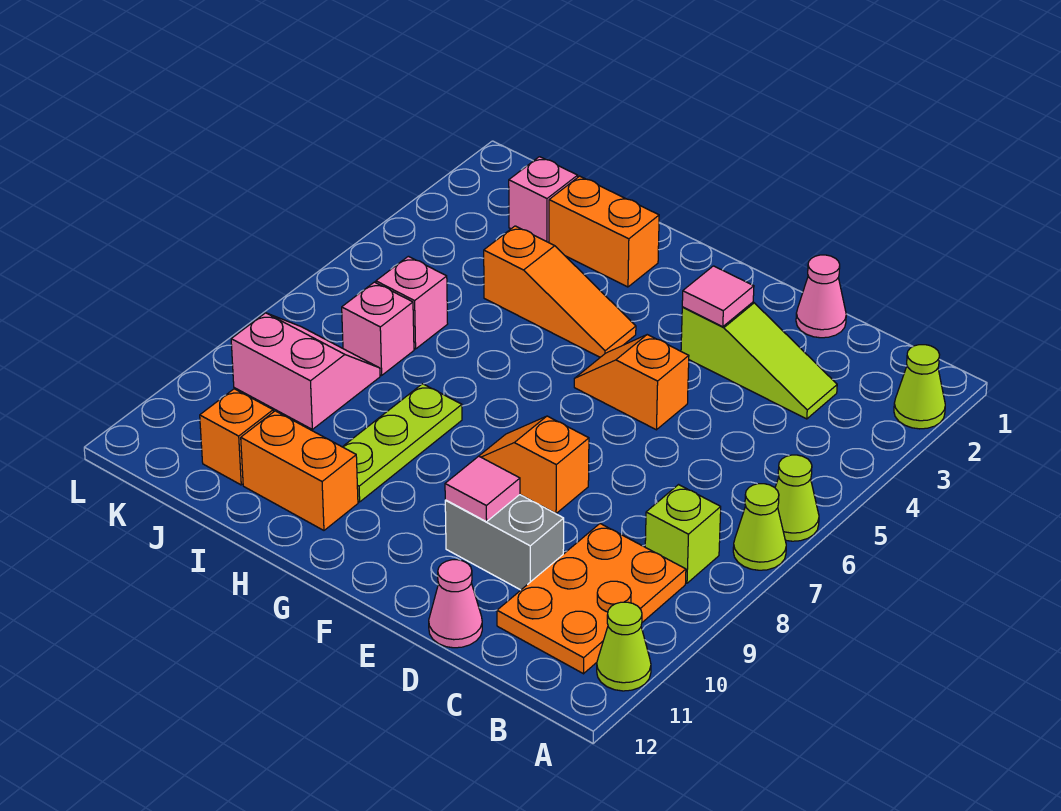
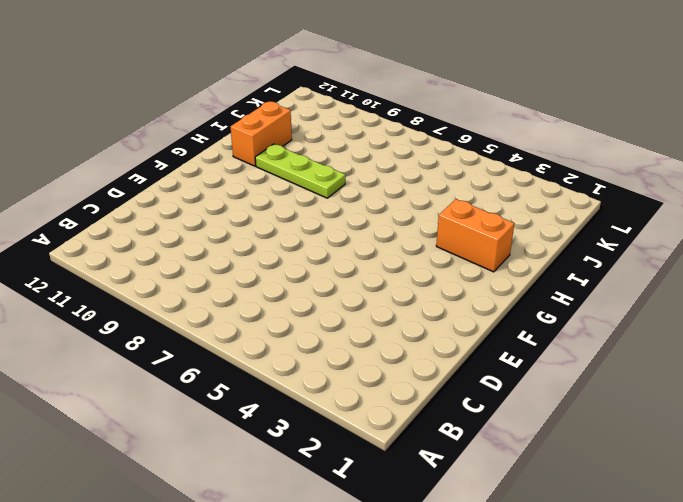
orange brick H2:H3 level 1 -> orange brick H2:I2 level 1
none -> lime cone A2 level 1
none -> lime cone A6 level 1
none -> lime cone A7 level 1

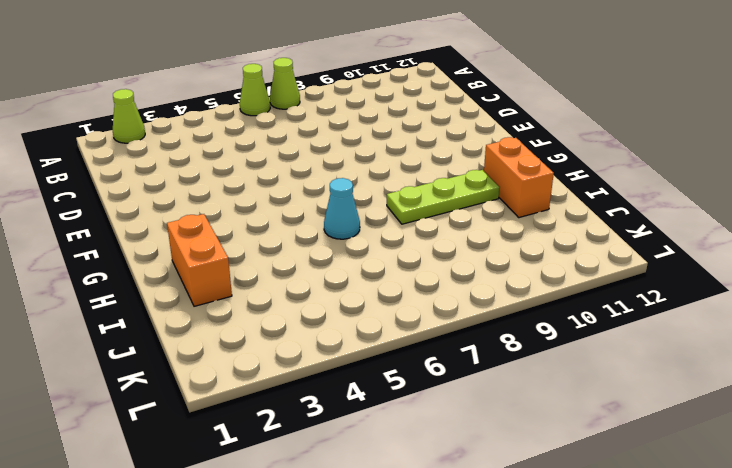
cyan cone H6 level 1 -> none
none -> lime cone A11 level 1
none -> lime brick B8 level 1
none -> orange plate B9:C11 level 1

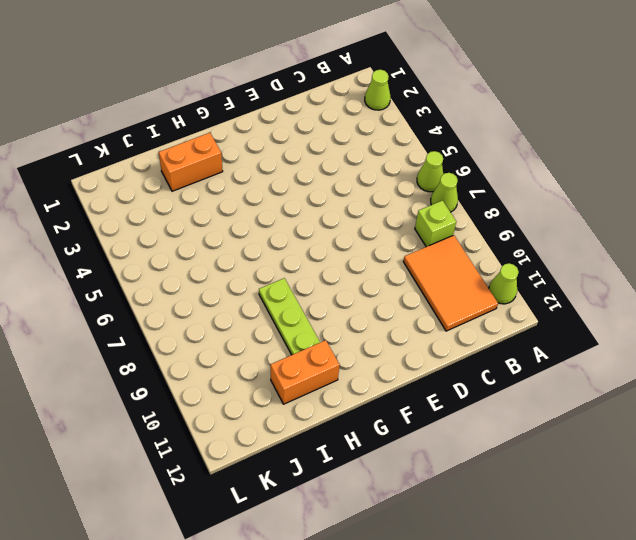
orange tile B9:C11 level 1 -> orange plate B9:C11 level 1
none -> lime slope C3:E3 level 1 top E
none -> pink cone D1 level 1
none -> grey brick D10:E10 level 1

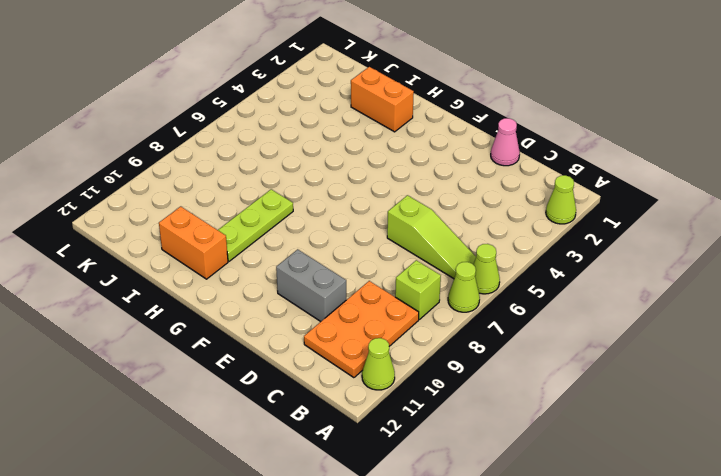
lime slope B6:D6 level 1 top D -> lime slope C3:E3 level 1 top E
none -> pink cone D12 level 1
none -> orange slope E5:F5 level 1 top E
none -> orange slope E8:F8 level 1 top E

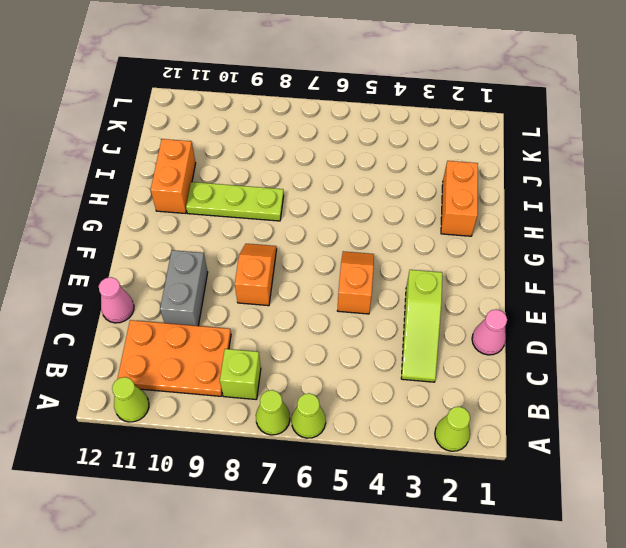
none -> orange slope G4:I4 level 1 top I
none -> pink brick J2 level 1
none -> pink brick J6 level 1

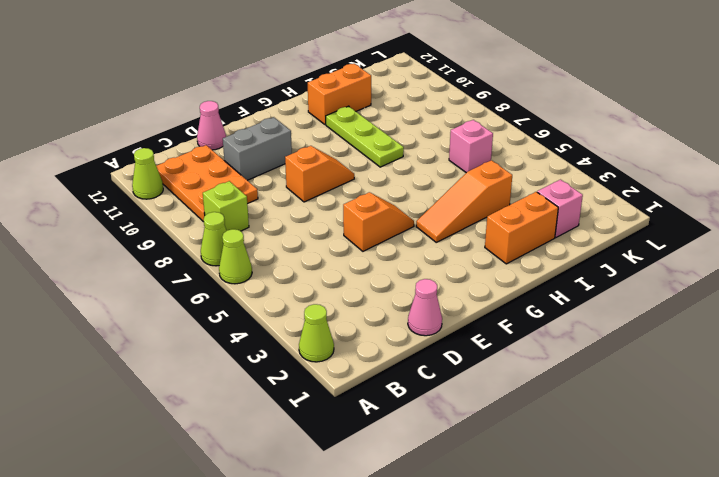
none -> lime slope C3:E3 level 1 top E
none -> pink brick J7 level 1
none -> pink slope J8:K9 level 1 top 9

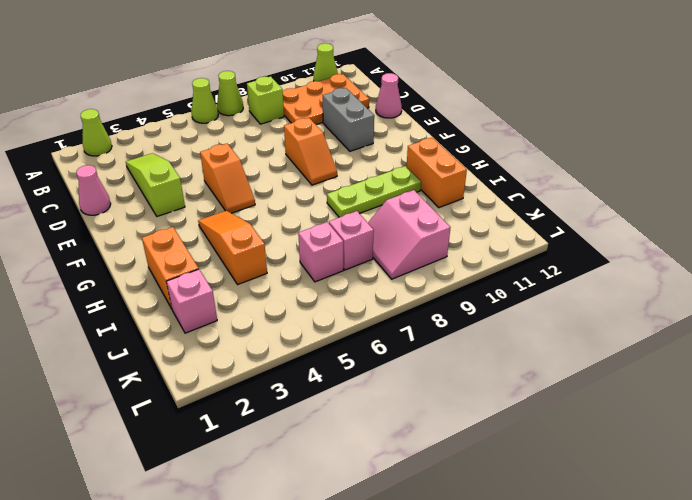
none -> orange brick J11 level 1
none -> pink tile E3 level 2
none -> pink tile E10 level 2

